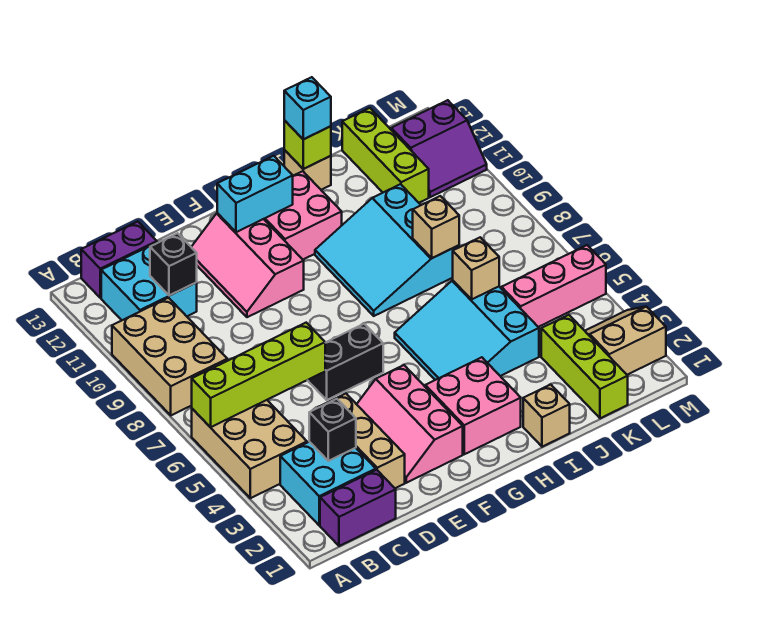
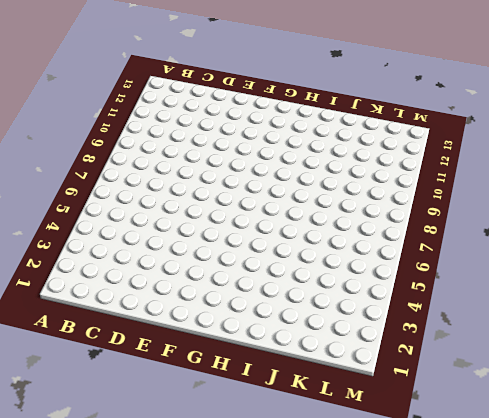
none -> tan brick A4:B6 level 1
none -> tan brick A8:B10 level 1
none -> purple brick B1:C1 level 1

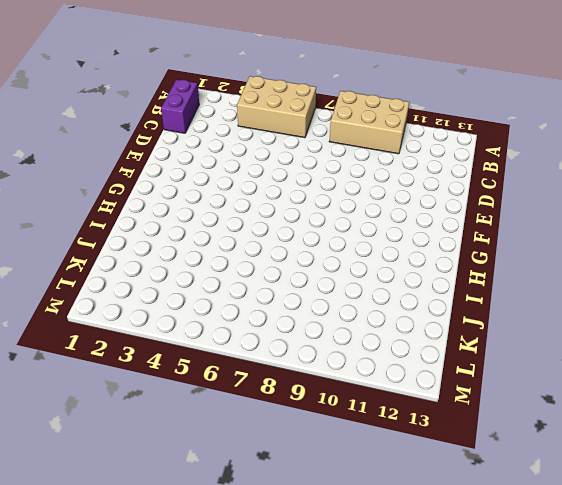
none -> cyan brick B2:C3 level 1
none -> cyan brick B11:C12 level 1
none -> purple brick B13:C13 level 1

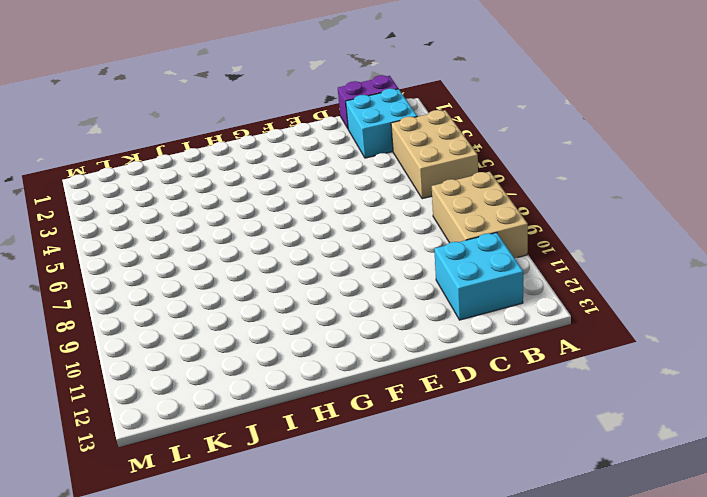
none -> purple brick B13:C13 level 1
none -> tan brick D2:D4 level 1
none -> pink slope E2:F4 level 1 top F

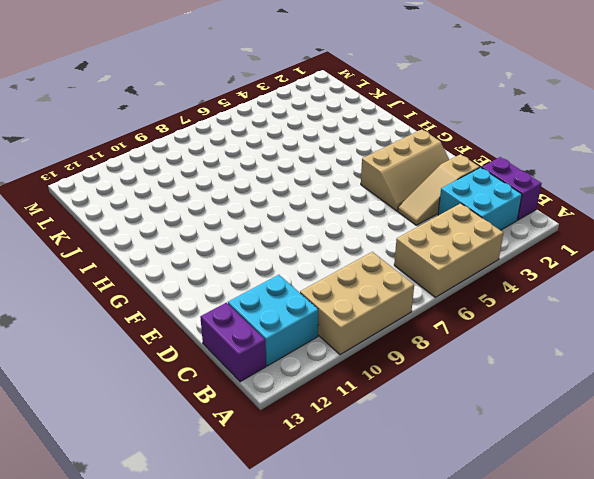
tan slope D2:D4 level 1 top 2 -> tan brick D2:D4 level 1
tan slope E2:F4 level 1 top F -> pink slope E2:F4 level 1 top F
none -> black brick E6:F6 level 1
none -> pink slope E10:F12 level 1 top F
none -> pink brick G2:H3 level 1

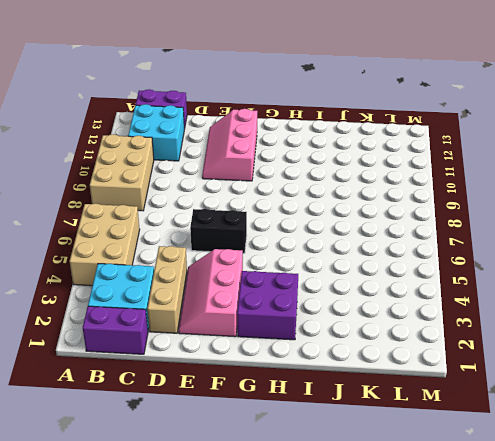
purple brick G2:H3 level 1 -> pink brick G2:H3 level 1
none -> pink brick G11:H12 level 1
none -> cyan slope H4:J6 level 1 top J
none -> cyan slope H8:J10 level 1 top J

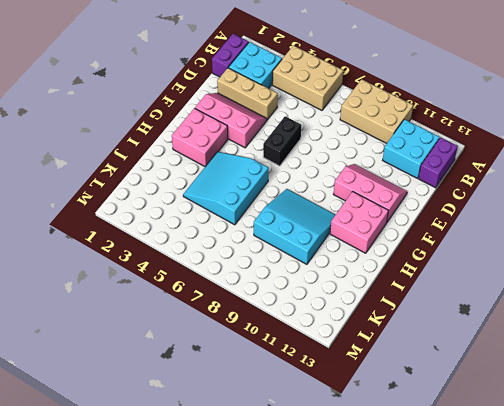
cyan slope H4:J6 level 1 top 6 -> cyan slope H4:J6 level 1 top J
none -> tan brick I1 level 1
none -> tan brick I13 level 1
none -> lime brick K1:K3 level 1

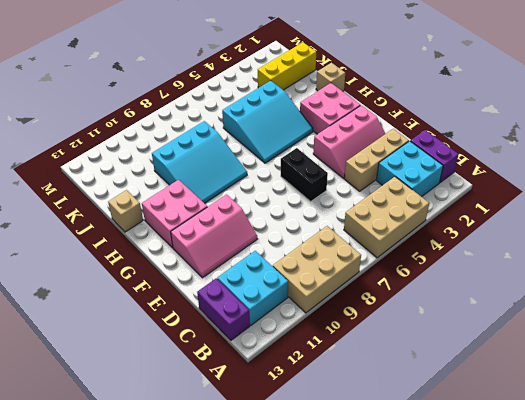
yellow brick K1:K3 level 1 -> lime brick K1:K3 level 1
none -> pink brick K5:M5 level 1
none -> lime brick K11:K13 level 1
none -> tan slope L2:M3 level 1 top 2

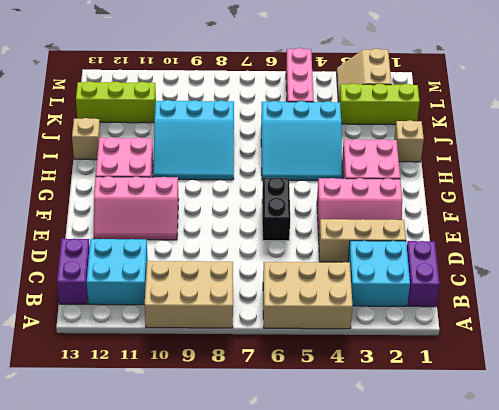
none -> purple slope L11:M12 level 1 top 12
none -> lime brick A6:D6 level 2
none -> black brick C3 level 2

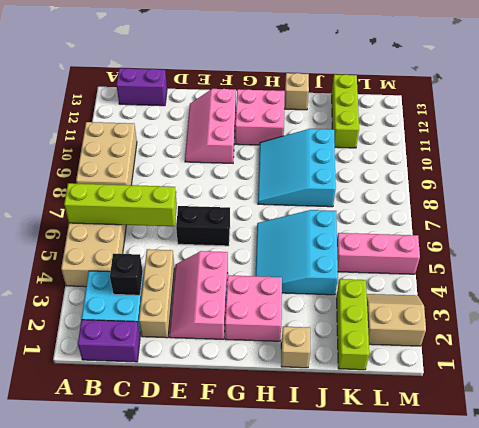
none -> cyan brick B11:C12 level 1
none -> purple slope L11:M12 level 1 top 12
none -> black brick C11 level 2

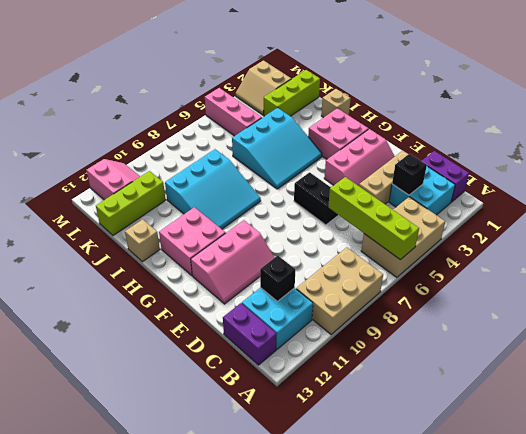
pink slope L11:M12 level 1 top 12 -> purple slope L11:M12 level 1 top 12
none -> cyan brick F12:G12 level 2
none -> lime brick I13 level 2
none -> tan brick J6 level 2

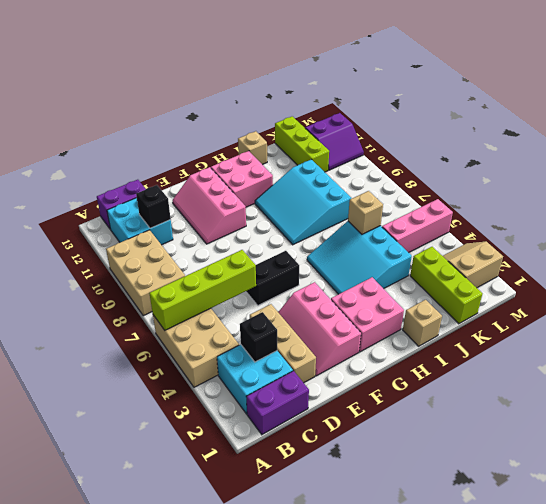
none -> cyan brick F12:G12 level 2
none -> lime brick I13 level 2
none -> tan brick J8 level 2

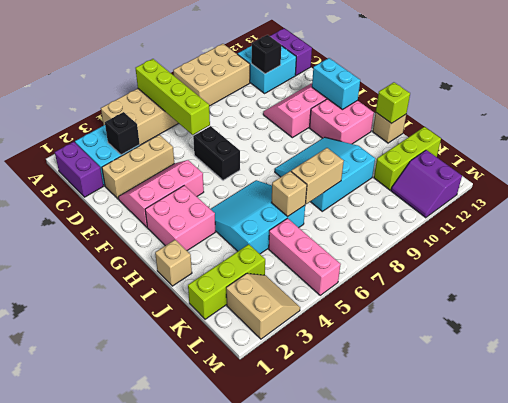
tan brick J7:J8 level 2 -> tan brick J8 level 2
none -> cyan brick I13 level 3

